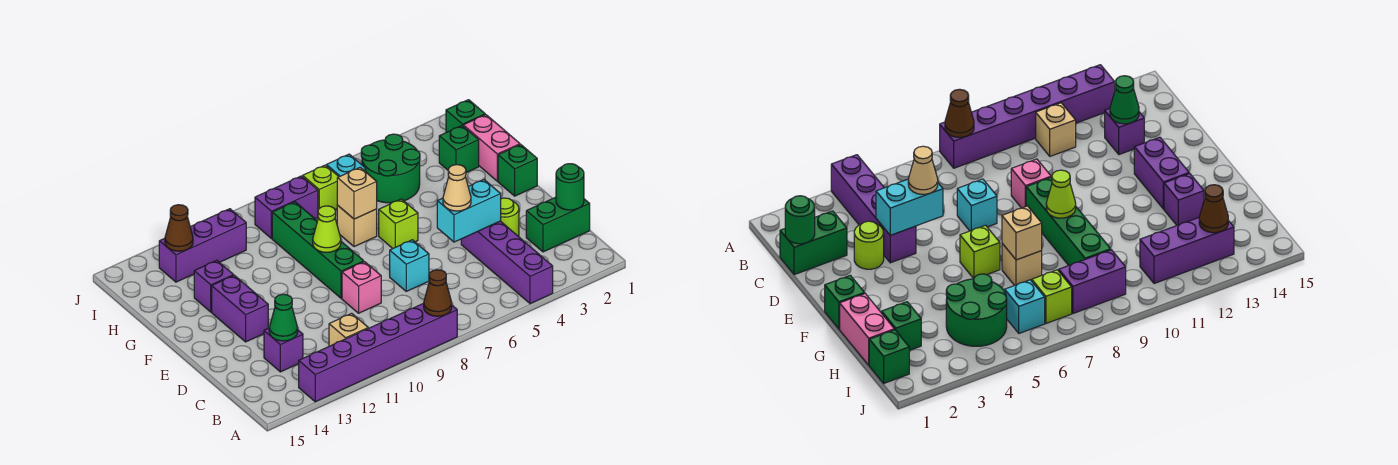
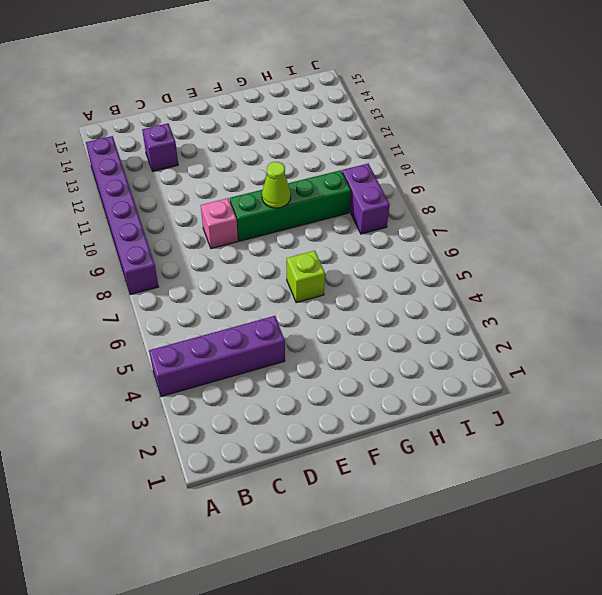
none -> tan brick B11 level 1
none -> green brick C1:C2 level 1
none -> lime round brick D3 level 1
none -> cyan brick D7 level 1

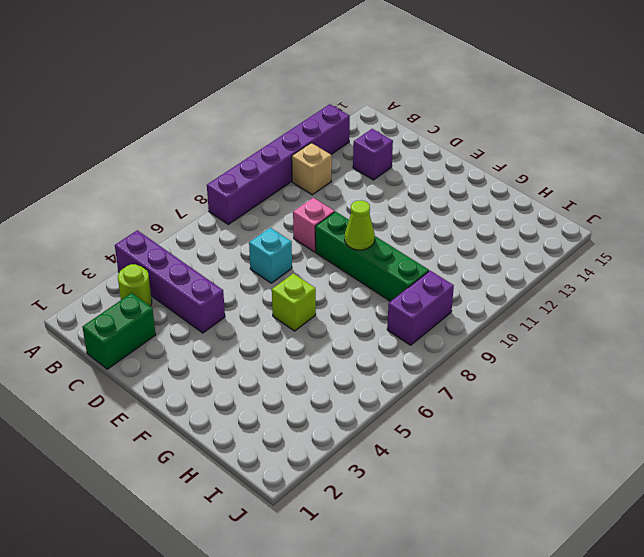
lime round brick B3 level 1 -> lime round brick D3 level 1
none -> purple brick E13:F13 level 1
none -> green brick F1 level 1
none -> pink brick G1:H1 level 1
none -> tan brick G7 level 1

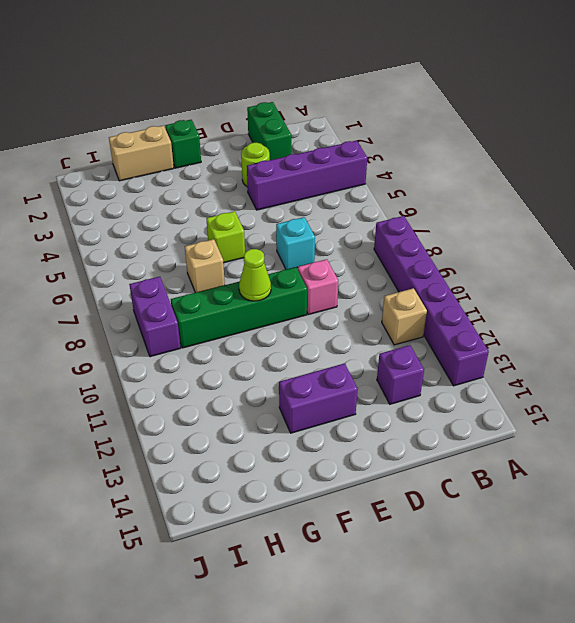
tan brick G1:H1 level 1 -> pink brick G1:H1 level 1
none -> purple brick G13 level 1
none -> green brick H2 level 1
none -> green round brick H4:I5 level 1
none -> green brick I1 level 1

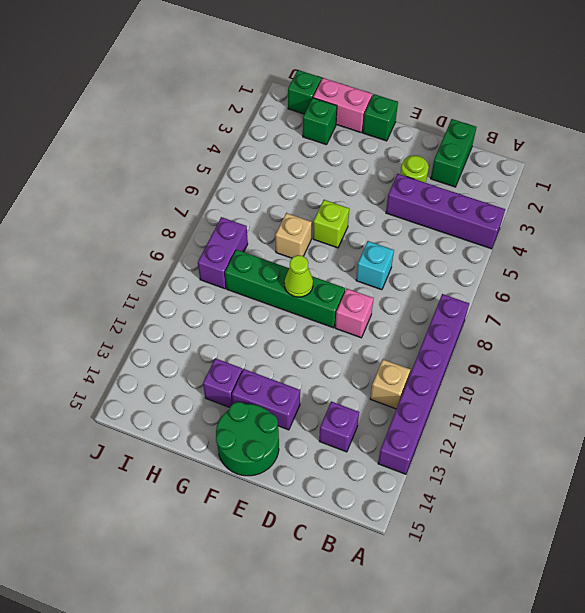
green round brick E14:F15 level 1 -> green round brick H4:I5 level 1
none -> cyan brick I6 level 1
none -> lime brick I7 level 1
none -> purple brick I11:I13 level 1
none -> brown cone A8 level 2

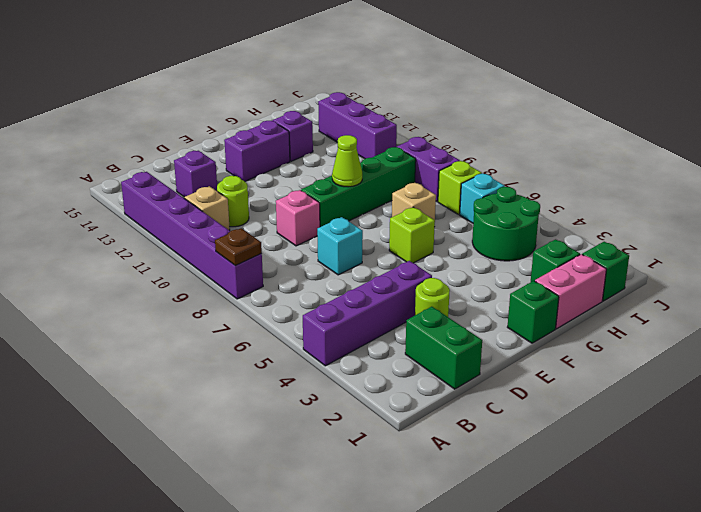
brown plate A8 level 2 -> brown cone A8 level 2
lime round brick C11 level 1 -> none
none -> green round brick C1 level 2
none -> green cone C13 level 2
none -> cyan brick D4:D5 level 2
none -> tan brick G7 level 2

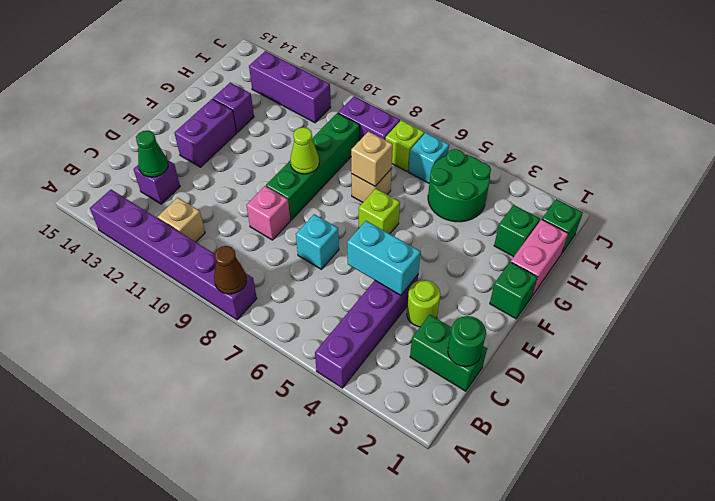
none -> brown cone I13 level 2
none -> tan cone D5 level 3

